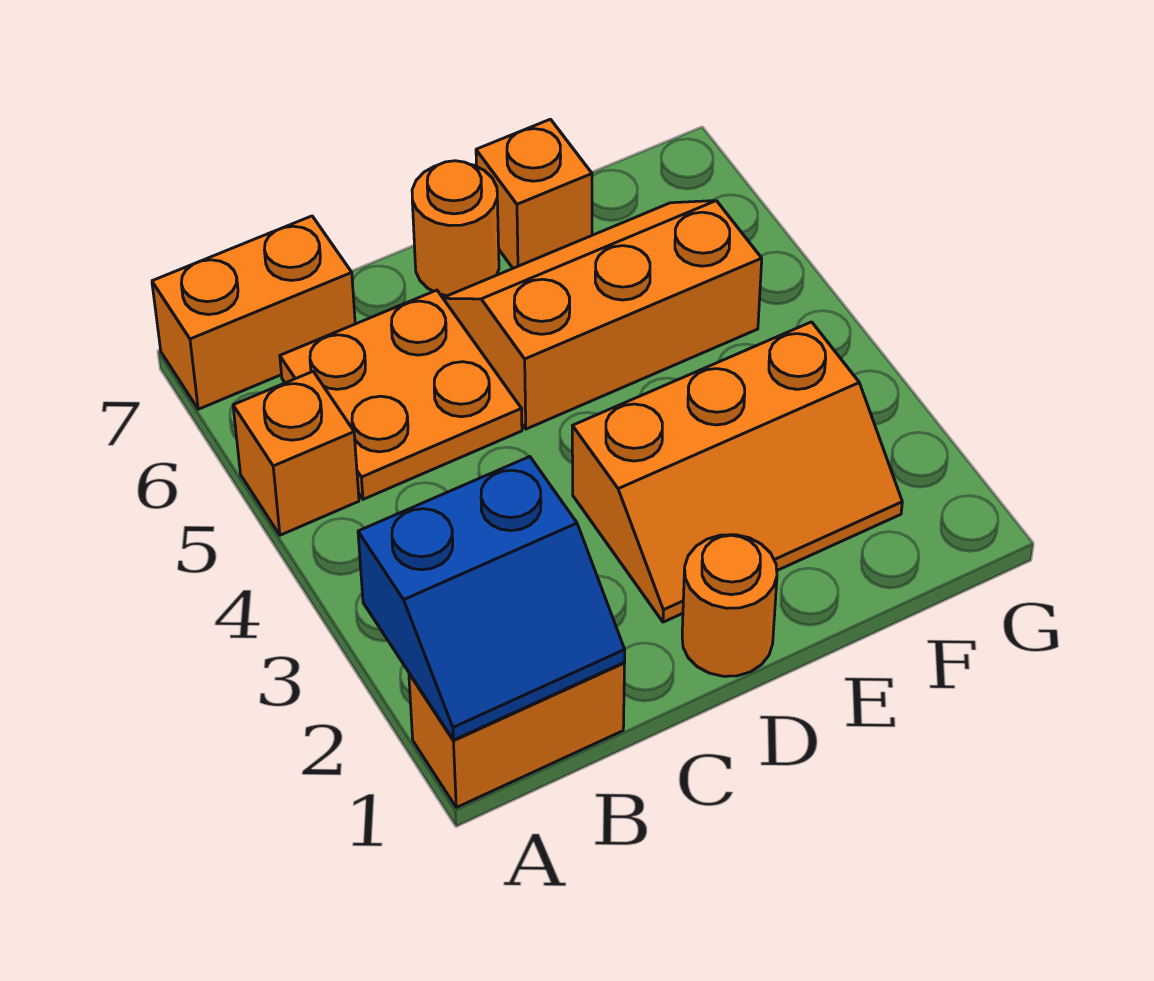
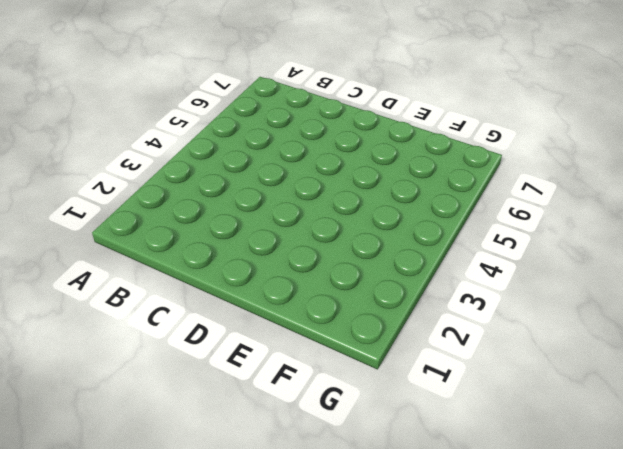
none -> orange brick A1:B1 level 1
none -> orange brick A5 level 1

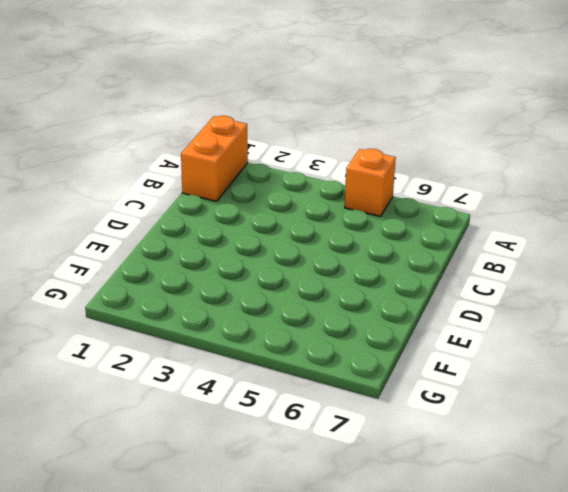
none -> orange brick A7:B7 level 1
none -> orange plate B5:C6 level 1

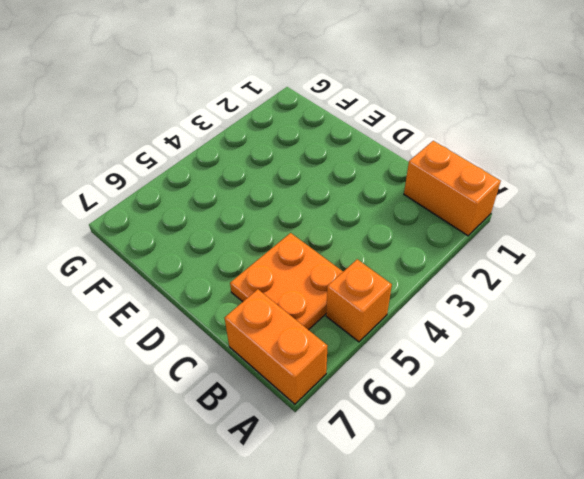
none -> orange round brick D1 level 1
none -> orange slope D2:F3 level 1 top 3

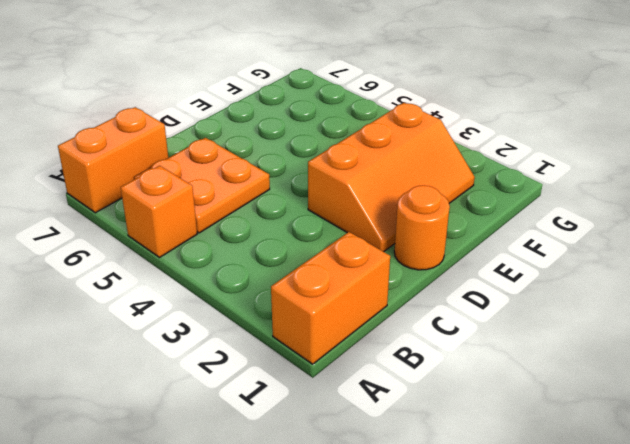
none -> orange slope D5:F6 level 1 top 5
none -> orange round brick D7 level 1

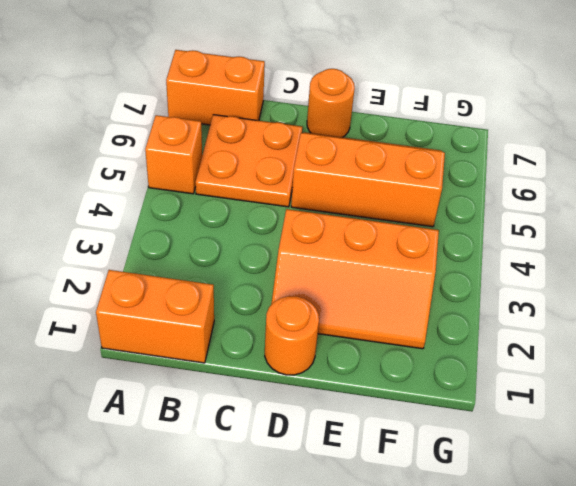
none -> orange brick E7 level 1
none -> blue slope A1:B2 level 2 top 2

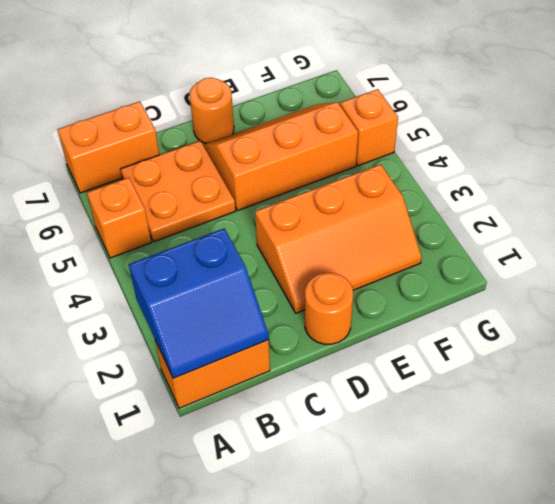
orange brick G5 level 1 -> orange brick E7 level 1

